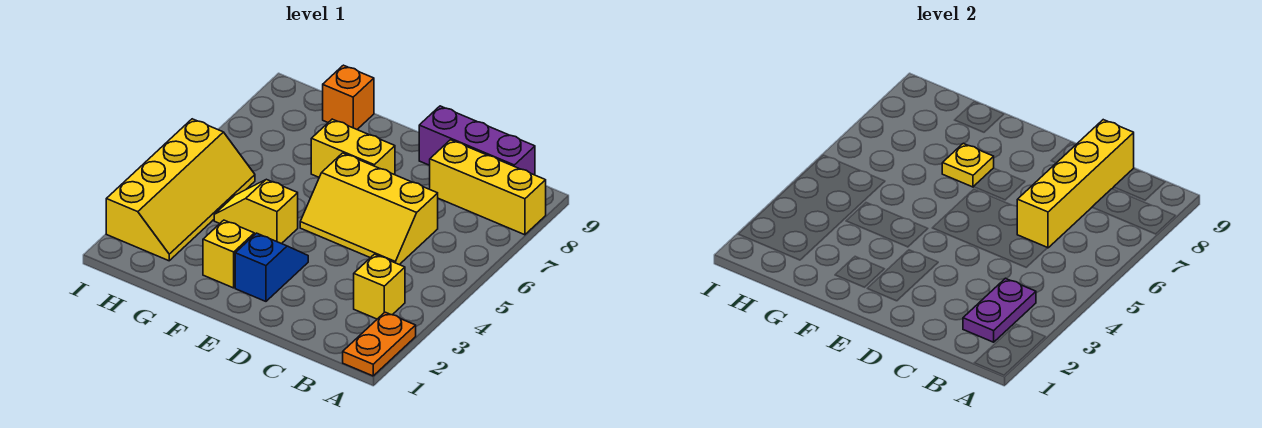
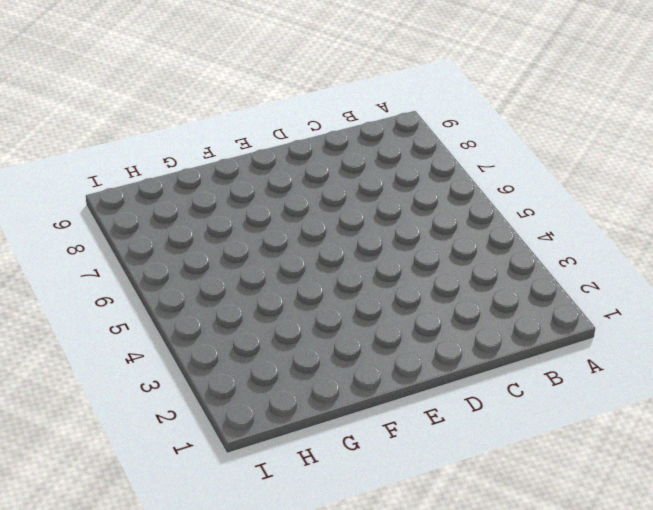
none -> orange plate A1:A2 level 1
none -> yellow brick A8:C8 level 1
none -> yellow brick B3 level 1

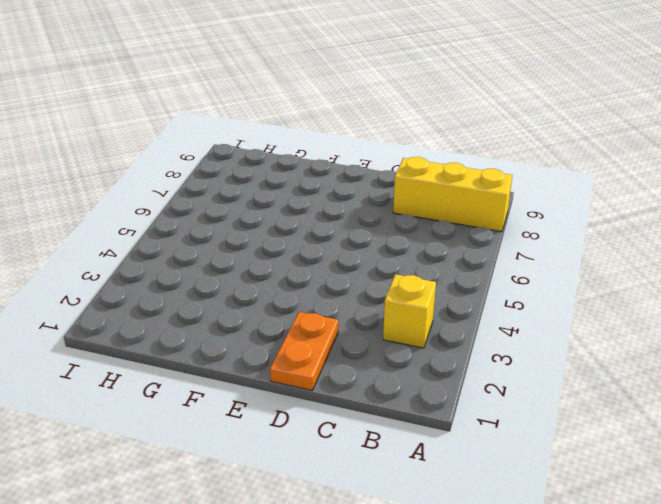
orange plate D1:D2 level 1 -> orange plate A1:A2 level 1
none -> purple brick B9:D9 level 1
none -> yellow slope C5:E6 level 1 top 6
none -> blue slope E2:E3 level 1 top 2

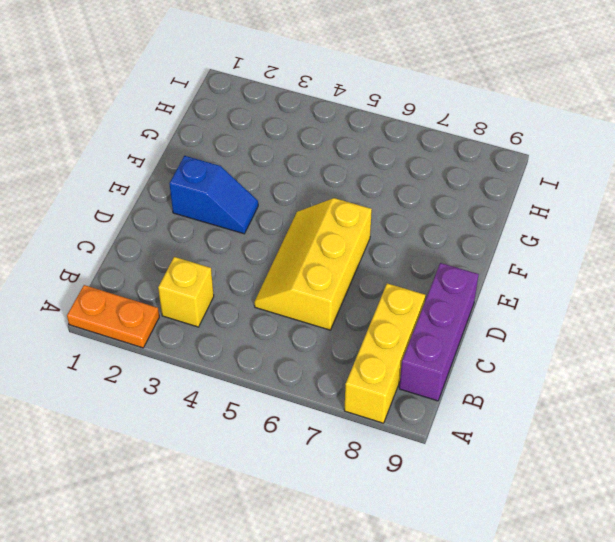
none -> yellow brick E7:F7 level 1
none -> yellow brick F2 level 1
none -> yellow slope F4:G4 level 1 top F

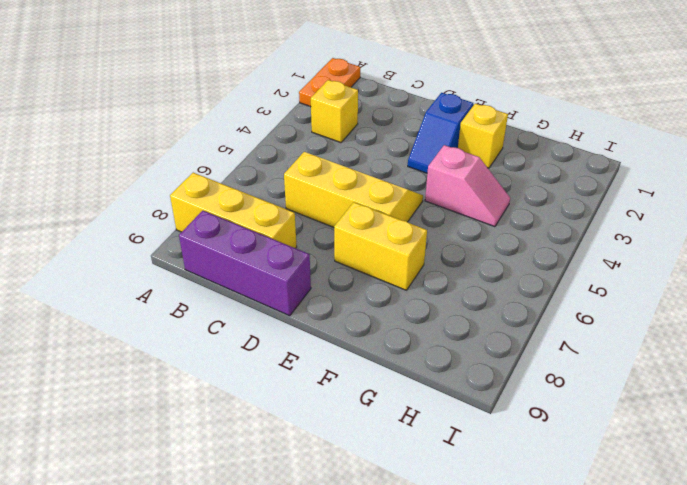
pink slope F4:G4 level 1 top F -> yellow slope F4:G4 level 1 top F
none -> orange brick G9 level 1
none -> yellow slope H2:I5 level 1 top I
none -> purple plate B2:B3 level 2

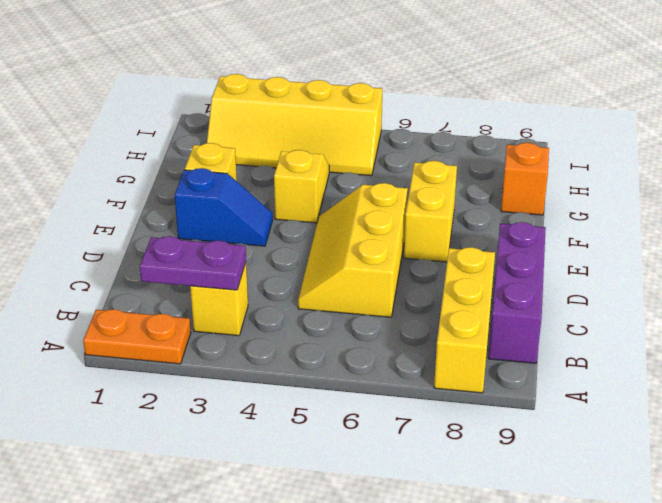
none -> yellow brick C6:C9 level 2
none -> yellow plate F7 level 2

